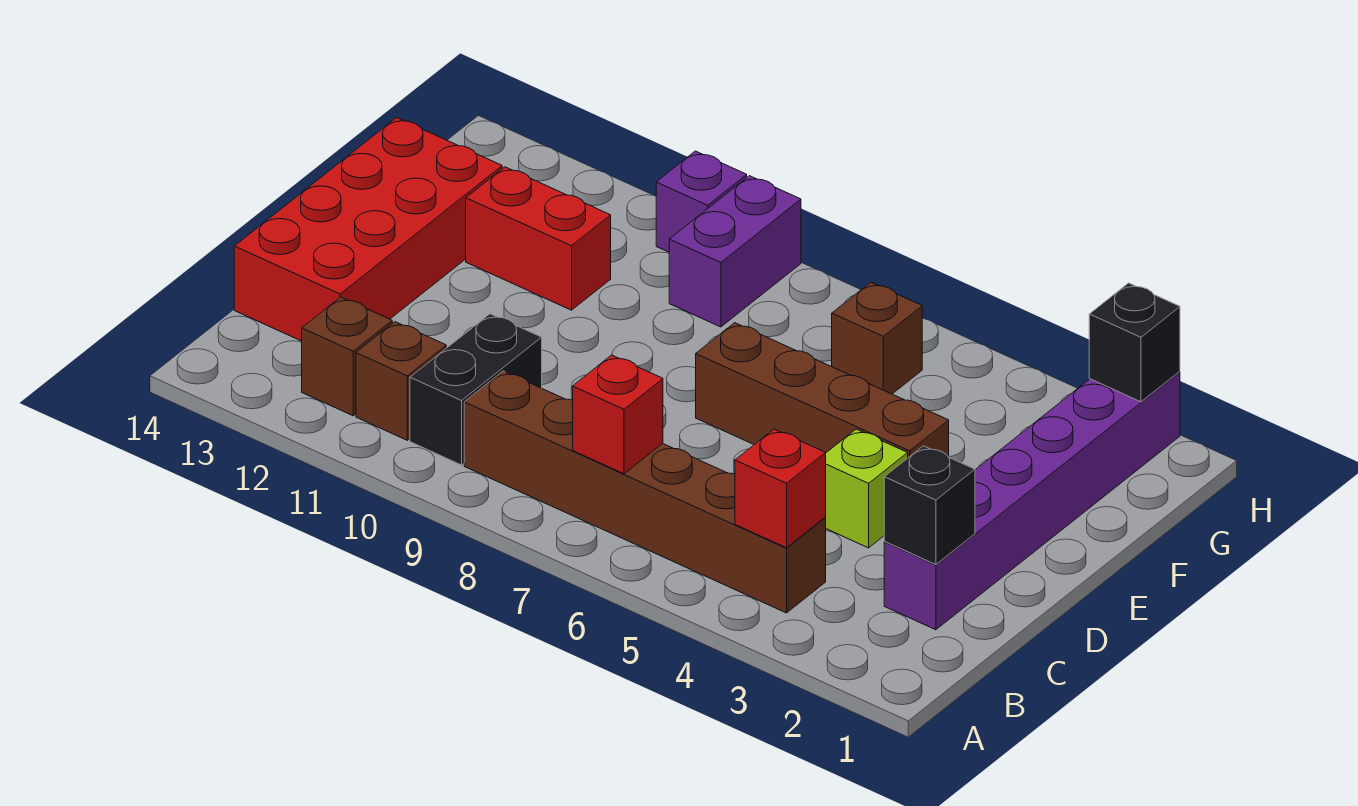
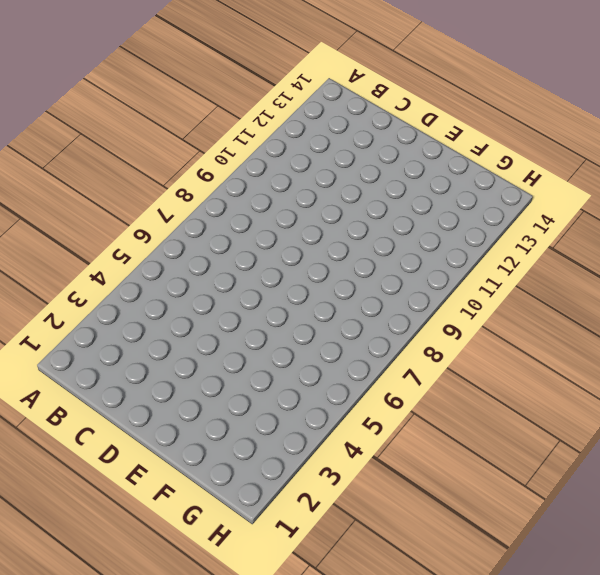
none -> brown brick B4:B9 level 1
none -> black brick B10:C10 level 1
none -> brown brick B11 level 1

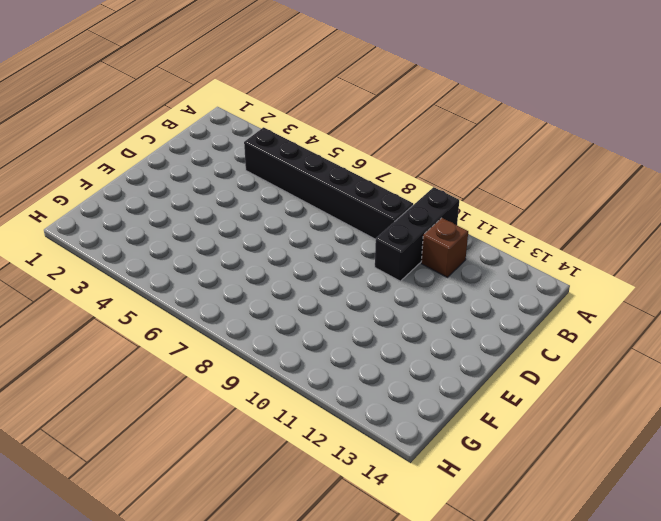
black brick A10:C10 level 1 -> black brick B10:C10 level 1
black brick B4:B9 level 1 -> brown brick B4:B9 level 1
none -> brown brick B12 level 1
none -> purple brick C2:H2 level 1
none -> red brick C13:F14 level 1

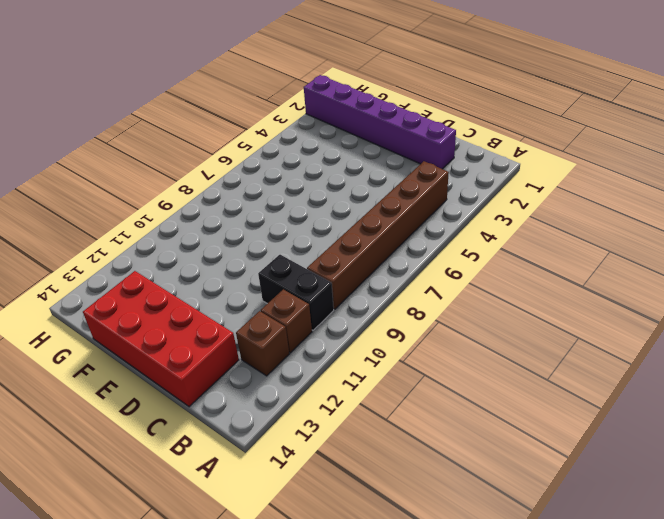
none -> lime brick D4 level 1
none -> brown brick E4:E7 level 1
none -> red brick F11:F12 level 1

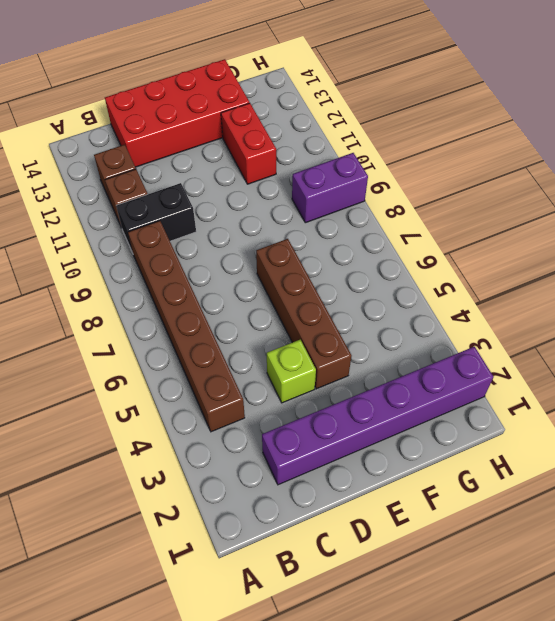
none -> brown brick G6 level 1
none -> purple brick H10 level 1
none -> red brick B4 level 2

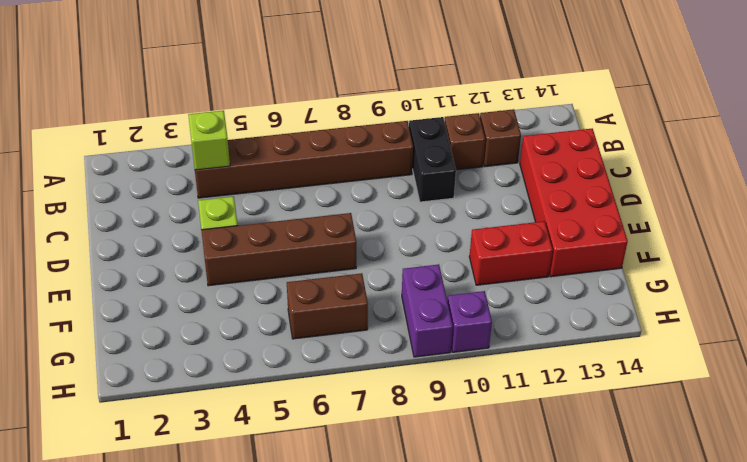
lime brick B4 level 2 -> red brick B4 level 2
brown brick G6:G7 level 1 -> brown brick G6 level 1
none -> purple brick C2:H2 level 1
none -> red brick B7 level 2
none -> black brick C2 level 2

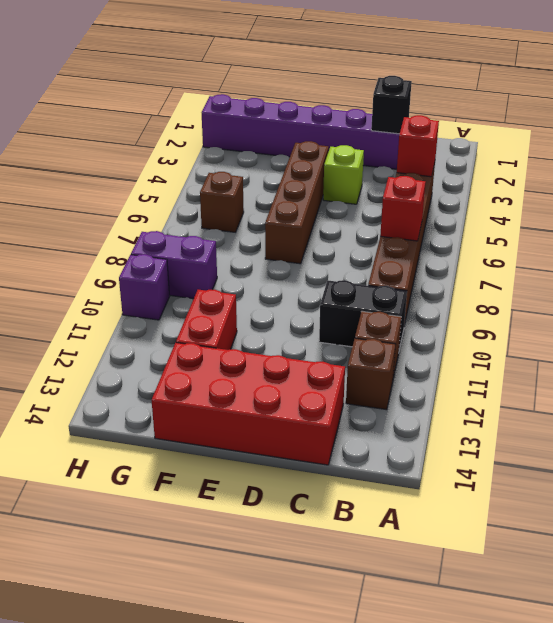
none -> black brick H2 level 2

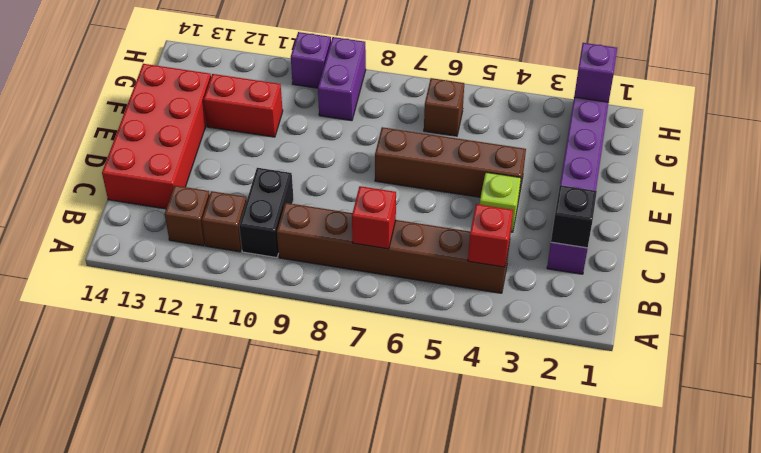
purple brick H2 level 2 -> black brick H2 level 2

